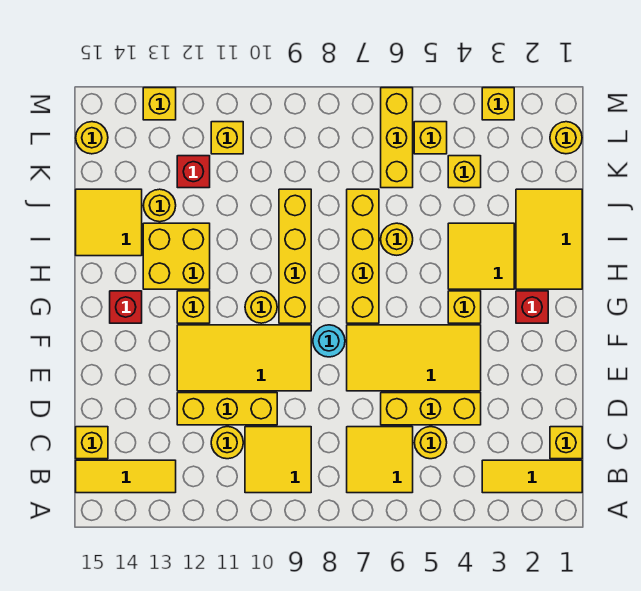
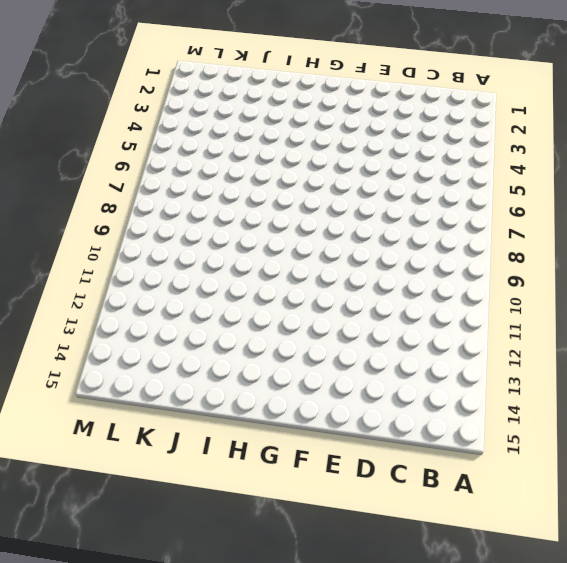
none -> yellow tile B1:B3 level 1
none -> yellow tile B6:C7 level 1
none -> yellow tile B9:C10 level 1
none -> yellow tile B13:B15 level 1

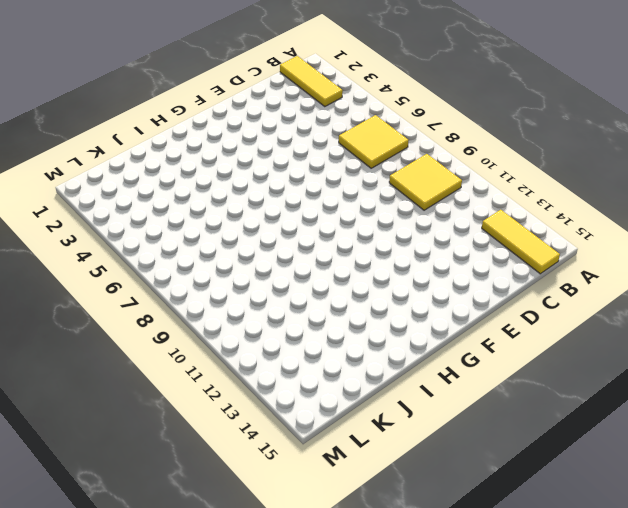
none -> yellow brick C1 level 1
none -> yellow round brick C5 level 1
none -> yellow round brick C11 level 1
none -> yellow brick C15 level 1

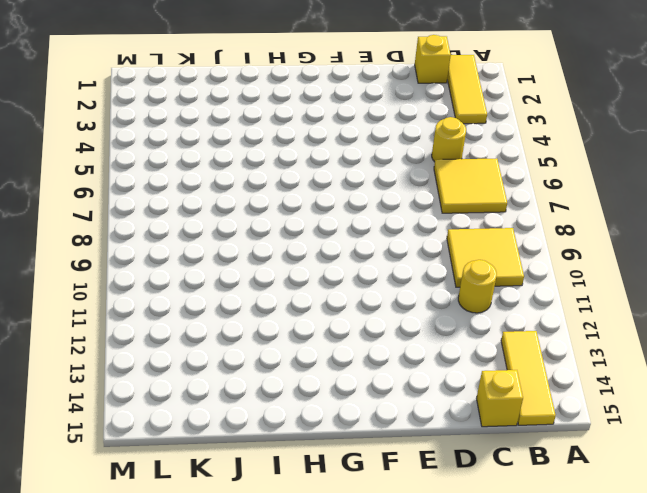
none -> yellow brick D4:D6 level 1
none -> yellow brick D10:D12 level 1
none -> yellow tile E4:F7 level 1
none -> yellow tile E9:F12 level 1

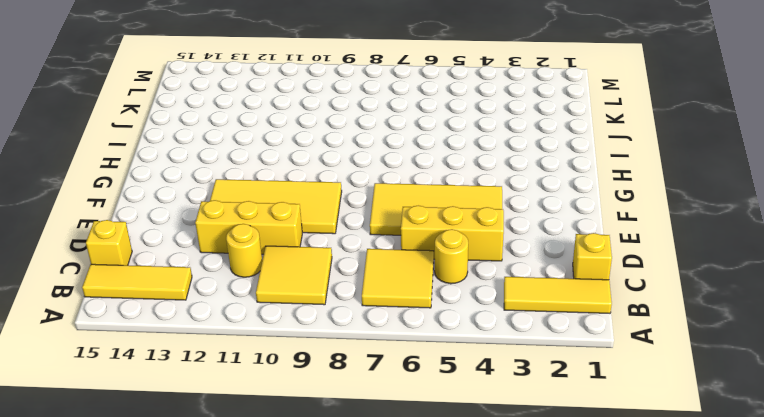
none -> cyan round brick F8 level 1
none -> red brick G2 level 1
none -> yellow brick G4 level 1
none -> yellow brick G7:J7 level 1

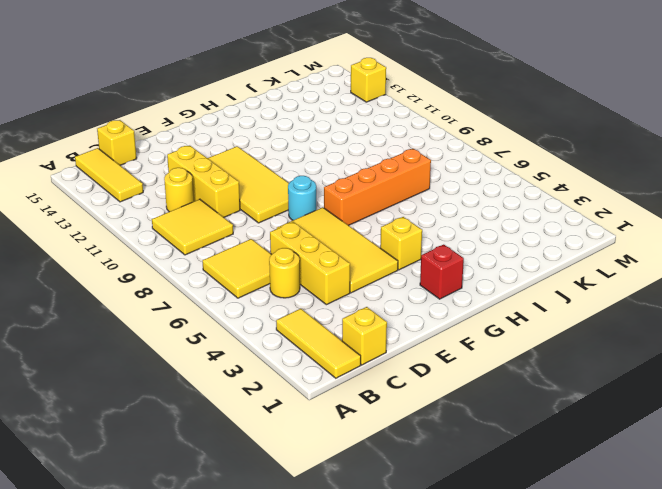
orange brick G7:J7 level 1 -> yellow brick G7:J7 level 1
none -> yellow brick G9:J9 level 1
none -> yellow round brick G10 level 1
none -> yellow brick G12 level 1
none -> red brick G14 level 1

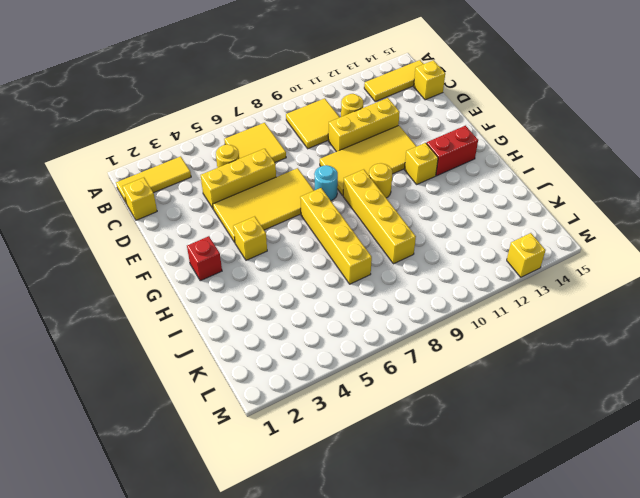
red brick G13:G14 level 1 -> red brick G14 level 1
none -> yellow tile H1:J2 level 1
none -> yellow tile H3:I4 level 1
none -> yellow brick H12:I13 level 1
none -> yellow round brick I6 level 1

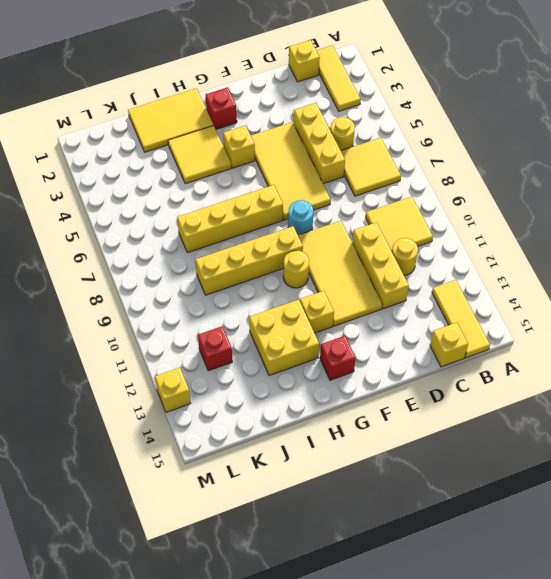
none -> yellow round brick I6 level 1
none -> yellow tile I14:J15 level 1
none -> yellow round brick J13 level 1
none -> yellow brick K4 level 1

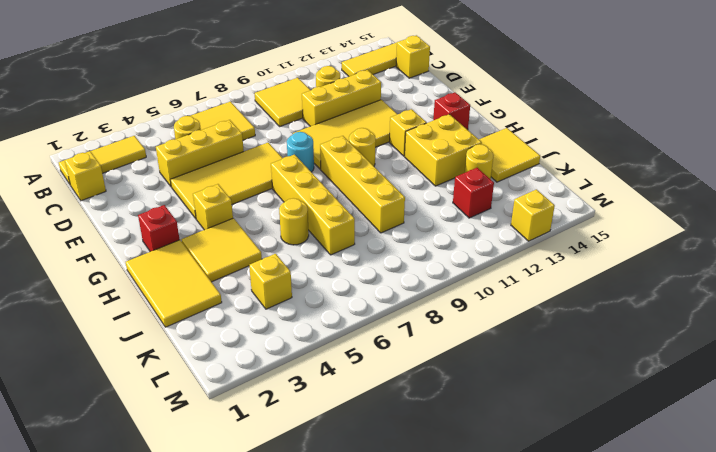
none -> yellow brick K6:M6 level 1
none -> yellow round brick L1 level 1
none -> yellow brick L5 level 1
none -> yellow brick L11 level 1

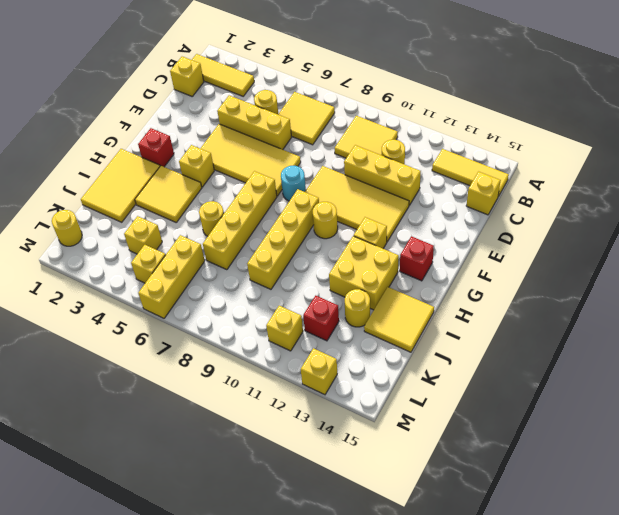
none -> yellow round brick L15 level 1
none -> yellow brick M3 level 1

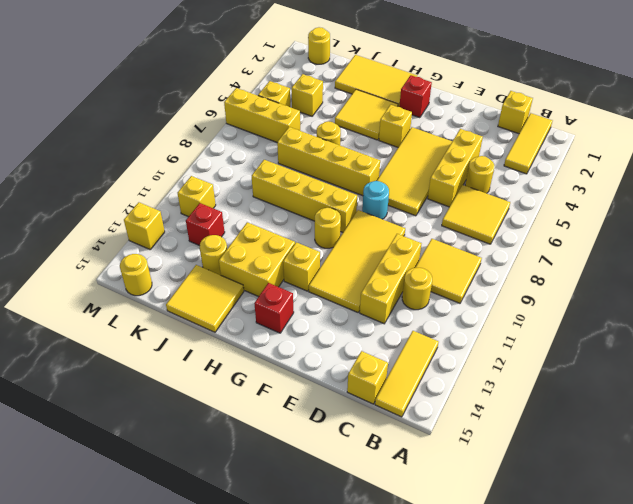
none -> yellow brick M3 level 1

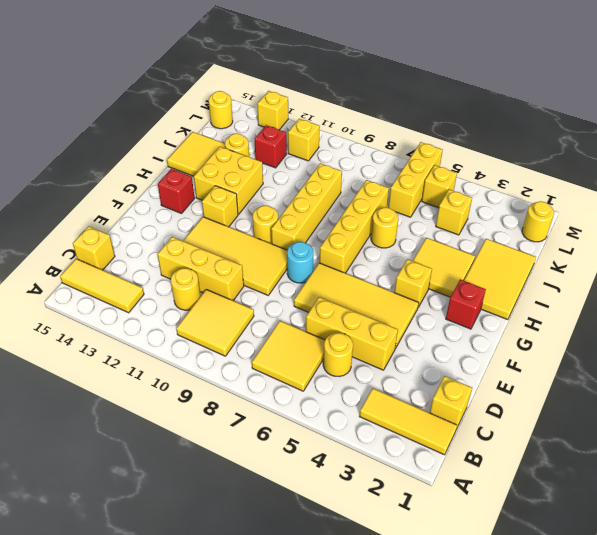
none -> yellow brick M3 level 1

